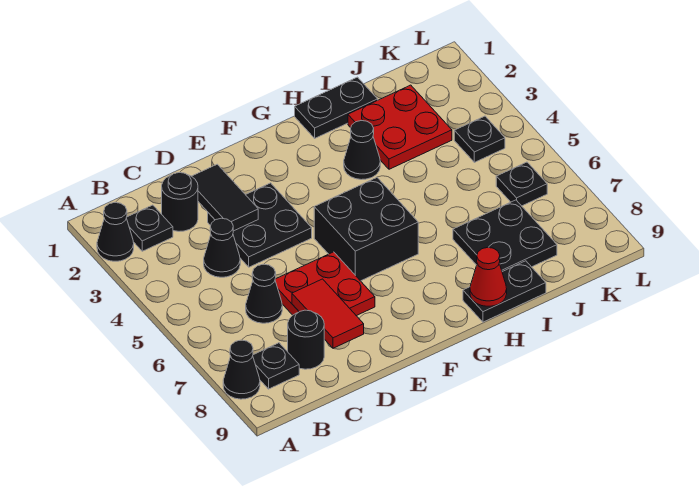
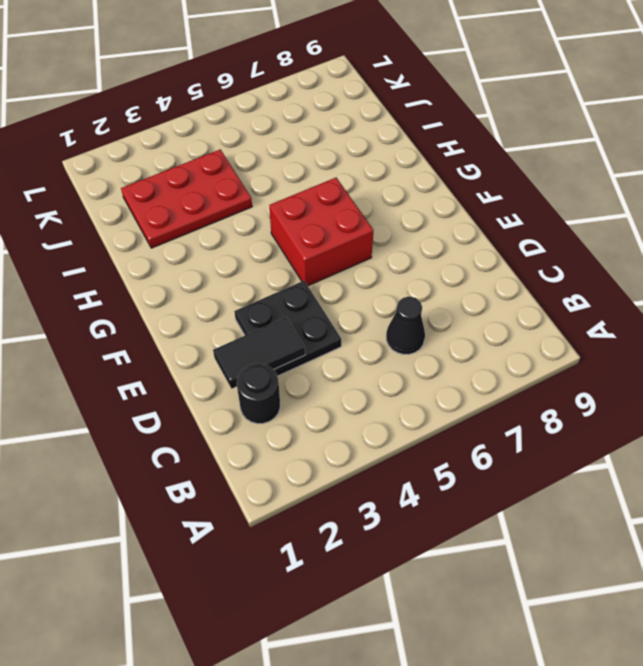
red brick F5:G6 level 1 -> black brick F5:G6 level 1
red plate I2:J4 level 1 -> red plate I2:J3 level 1
none -> black cone A2 level 1
none -> black cone A8 level 1
none -> black plate B2 level 1

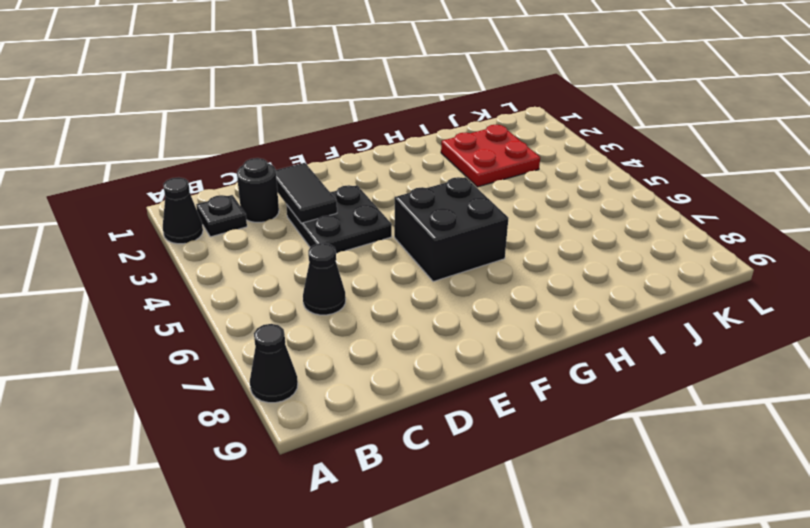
none -> black plate B8 level 1
none -> black cone C4 level 1
none -> black round brick C8 level 1

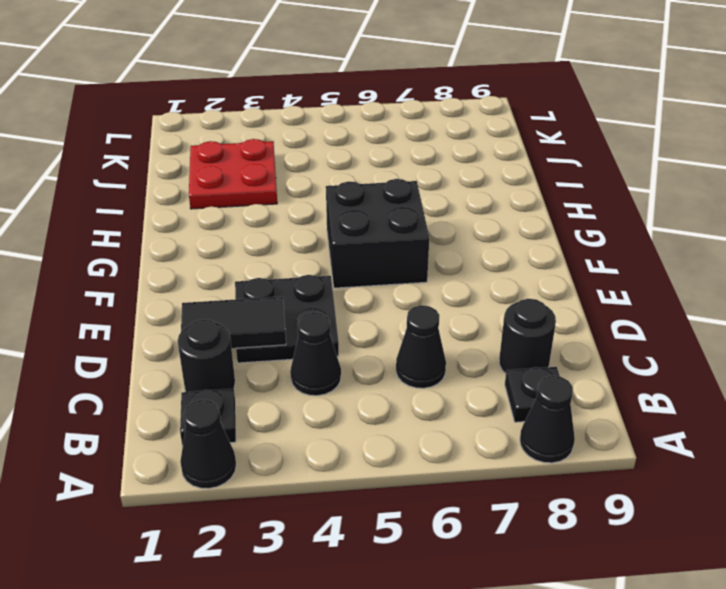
none -> red plate D6:E7 level 1
none -> black plate H1:I1 level 1
none -> black cone H3 level 1

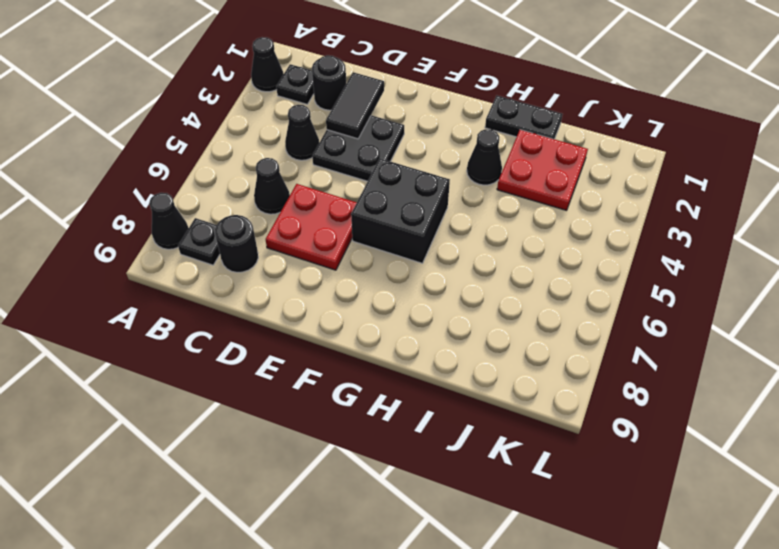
none -> black plate H9:I9 level 1
none -> black plate I7:J8 level 1
none -> black plate K4 level 1

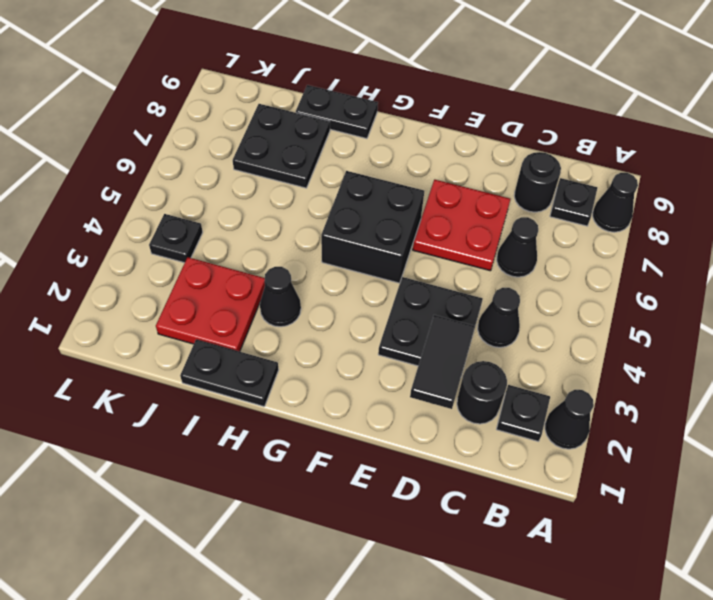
none -> black plate K6 level 1
none -> red tile D7:D8 level 2
none -> red cone H9 level 2

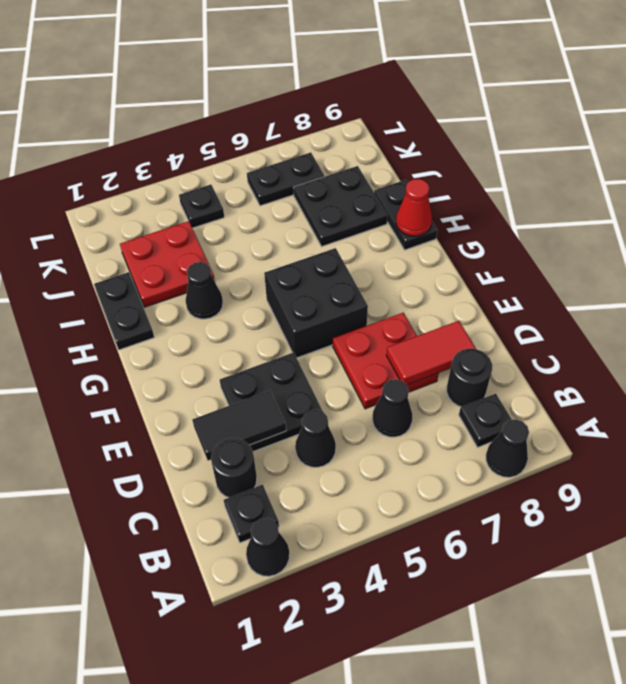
black plate K6:K7 level 1 -> black plate K6 level 1

